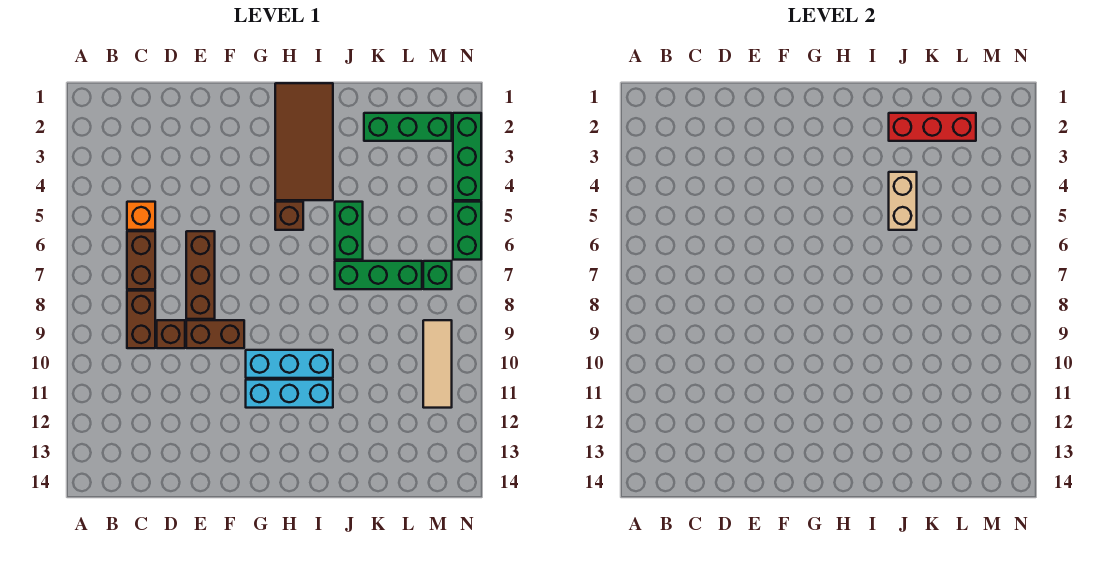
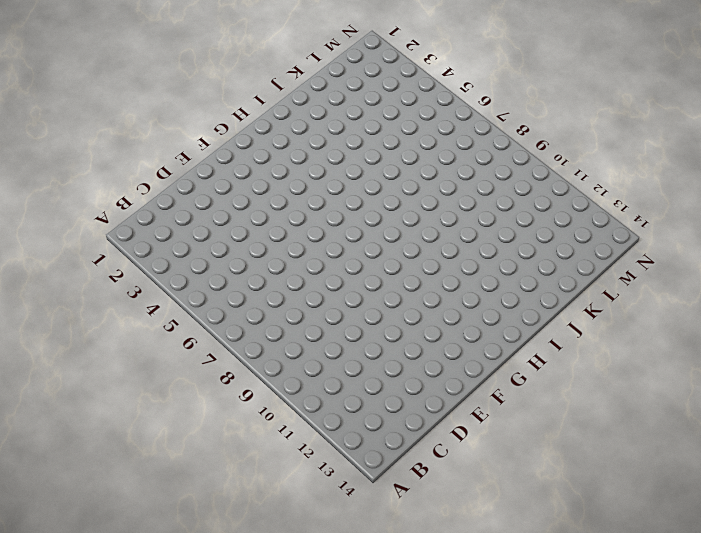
none -> orange brick C5 level 1
none -> brown brick C6:C7 level 1
none -> brown brick C8:C9 level 1

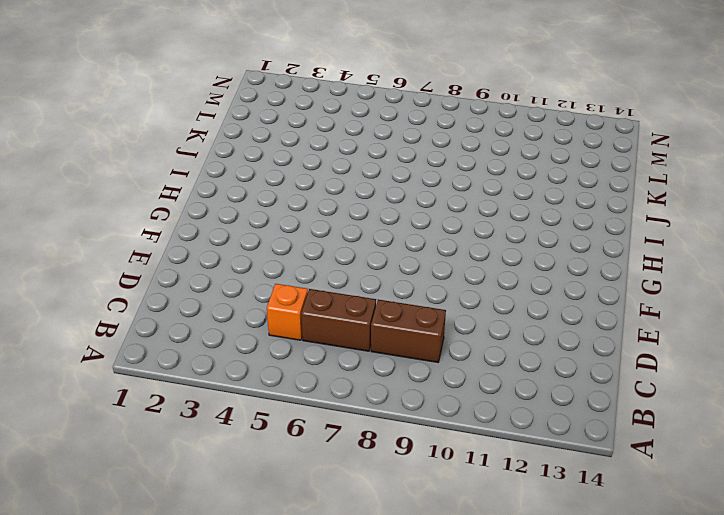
none -> brown brick D9 level 1
none -> brown brick E6:E8 level 1
none -> brown brick E9:F9 level 1

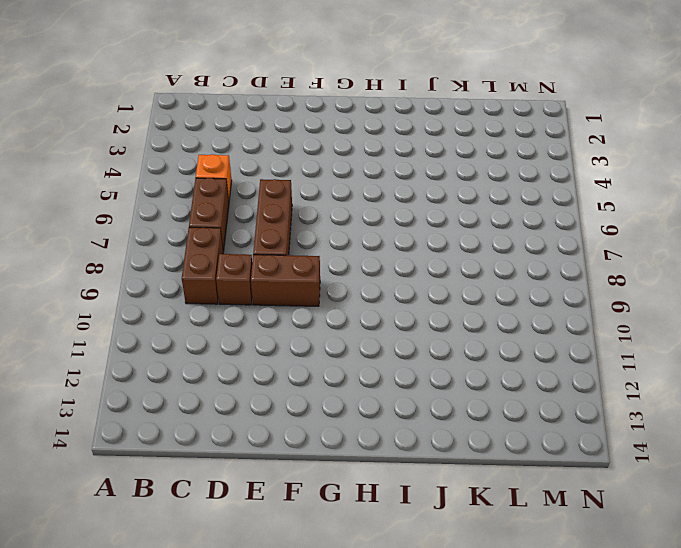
none -> cyan brick G10:I10 level 1
none -> cyan brick G11:I11 level 1
none -> brown tile H1:I4 level 1

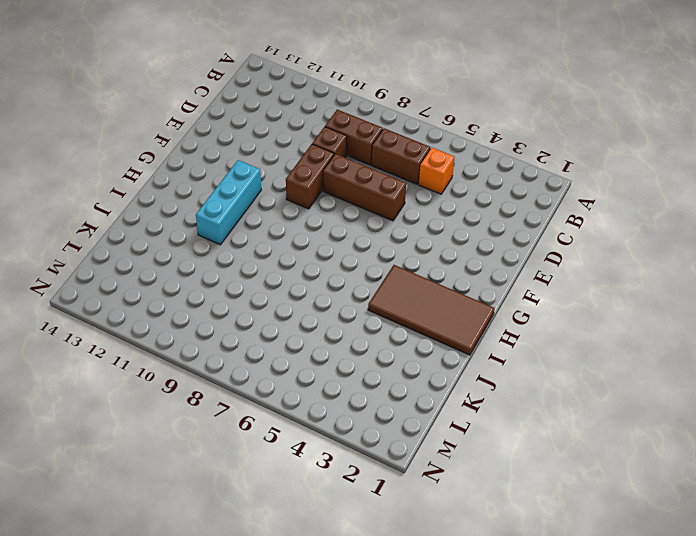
none -> cyan brick G10:I10 level 1
none -> brown brick H5 level 1
none -> green brick J5:J6 level 1

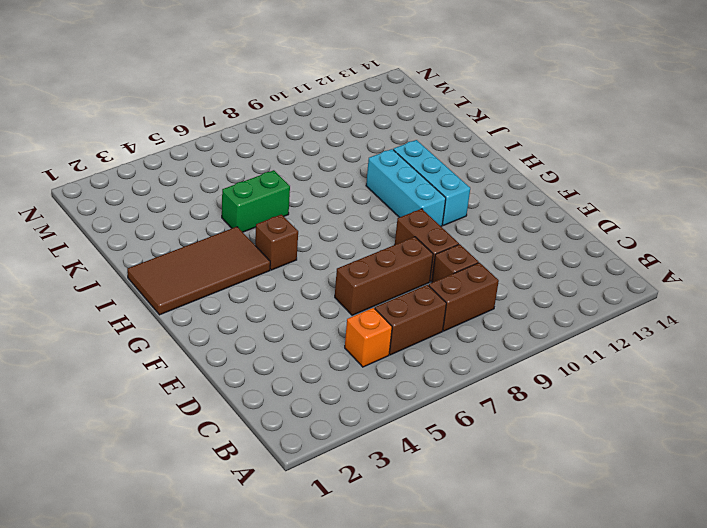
none -> green brick J7:L7 level 1
none -> green brick K2:M2 level 1
none -> green brick M7 level 1

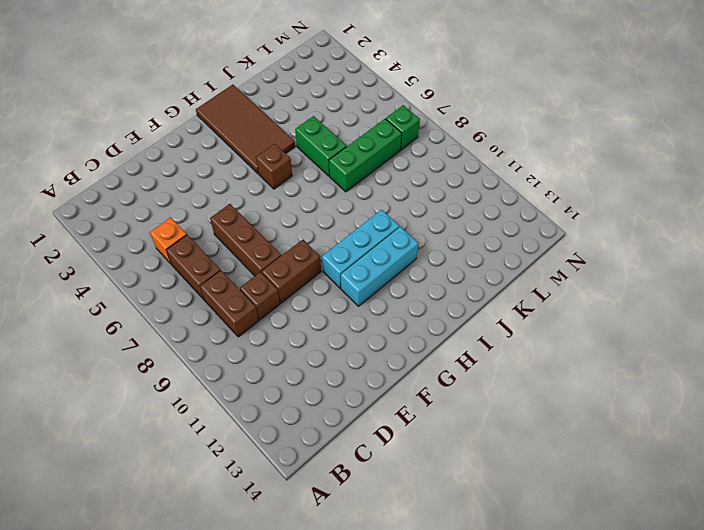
none -> green brick K2:M2 level 1
none -> tan tile M9:M11 level 1
none -> green brick N2:N4 level 1

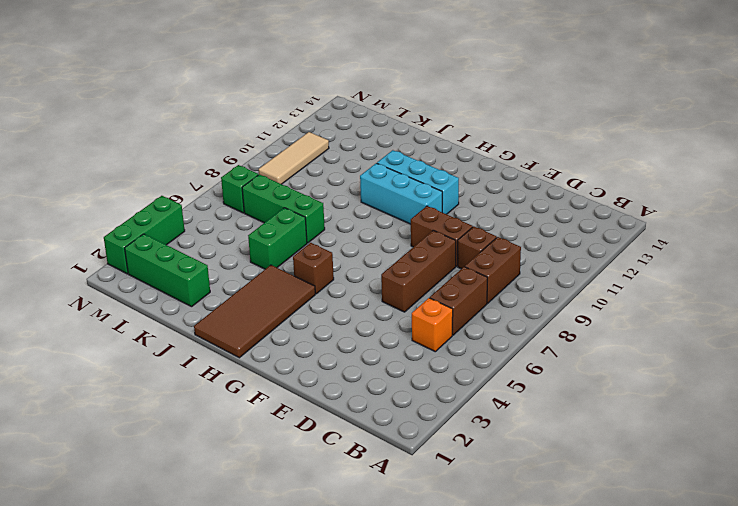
none -> green brick N5:N6 level 1
none -> red brick J2:L2 level 2
none -> tan brick J4:J5 level 2

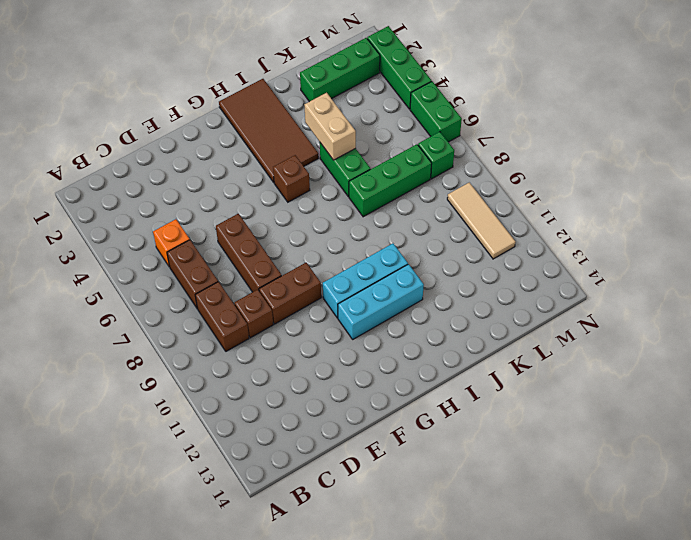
none -> red brick J2:L2 level 2

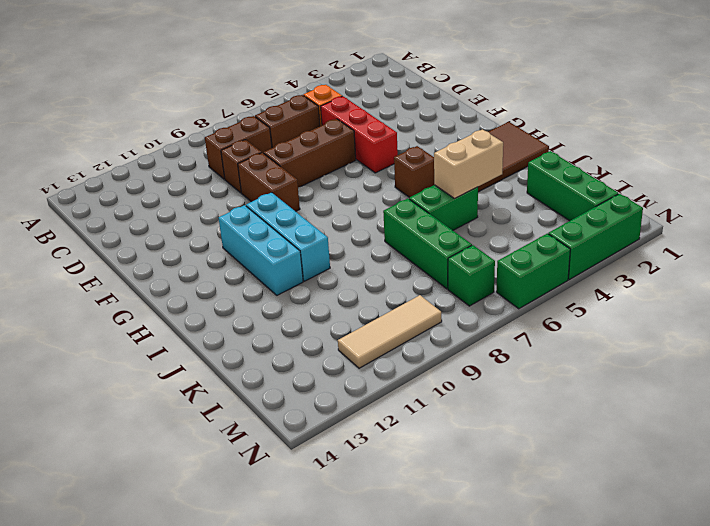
red brick D5:F5 level 1 -> red brick J2:L2 level 2

